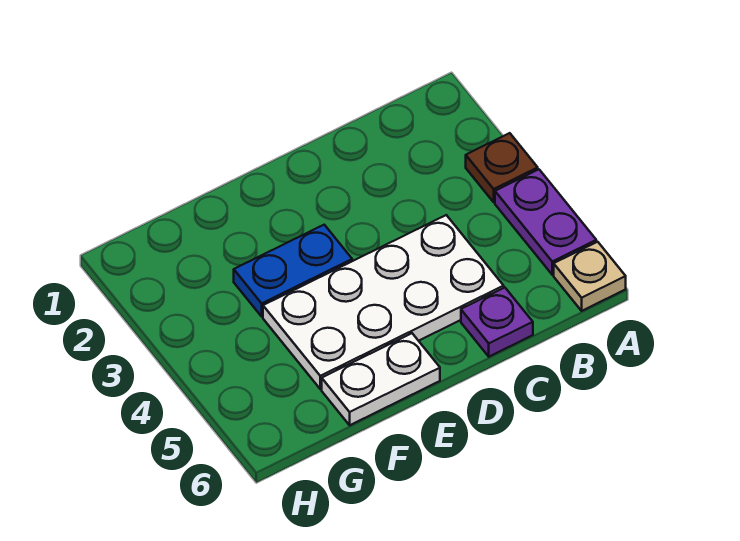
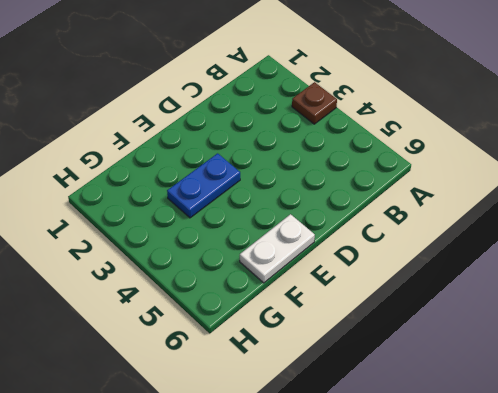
none -> purple plate A4:A5 level 1
none -> tan plate A6 level 1

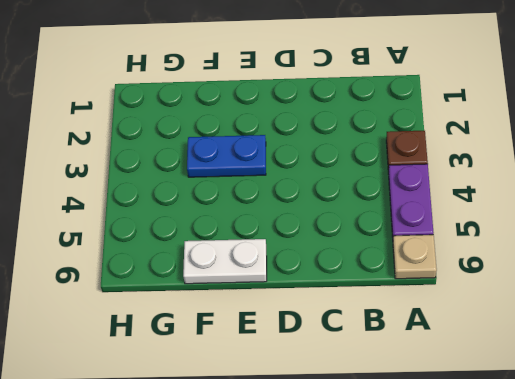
none -> white plate C4:F5 level 1
none -> purple plate C6 level 1

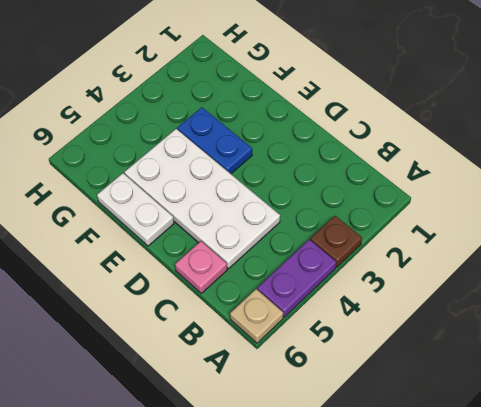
pink plate C6 level 1 -> purple plate C6 level 1

